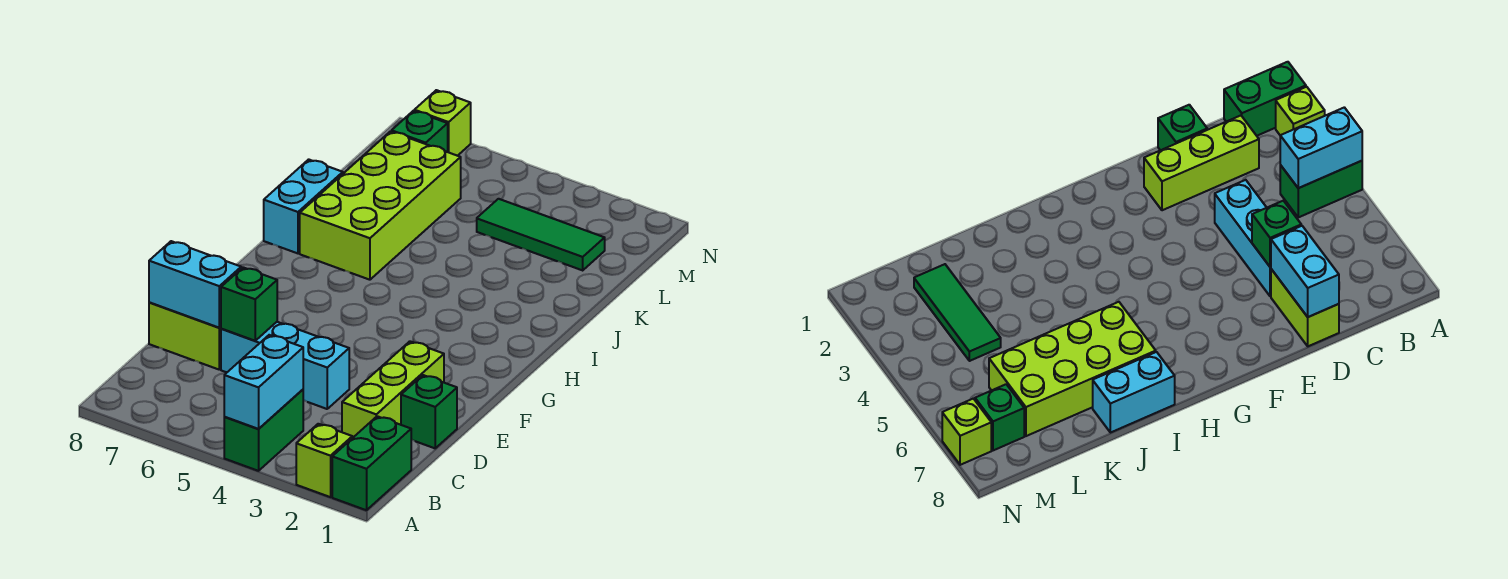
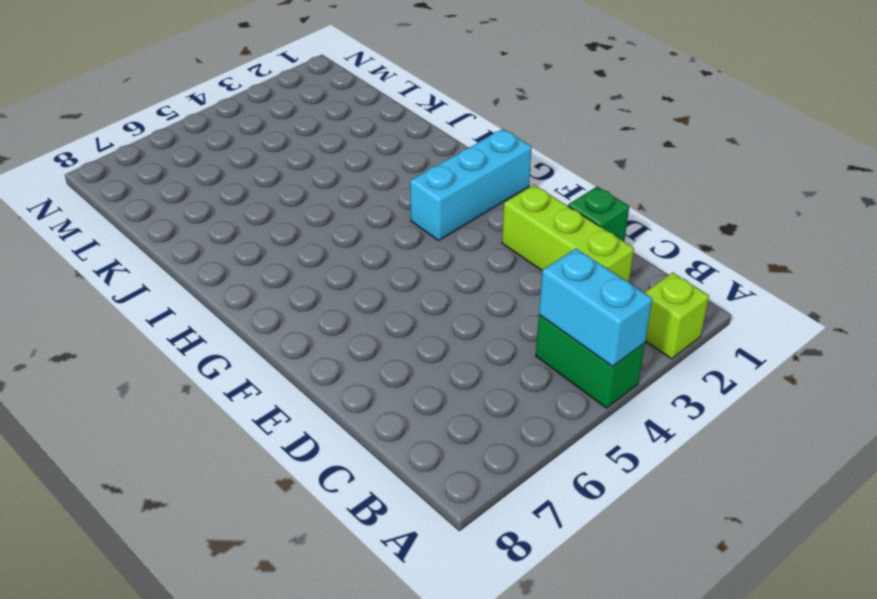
cyan brick G1:G3 level 1 -> cyan brick D4:D6 level 1
none -> green brick A1:B1 level 1
none -> lime brick D7:D8 level 1
none -> lime brick I6:L7 level 1

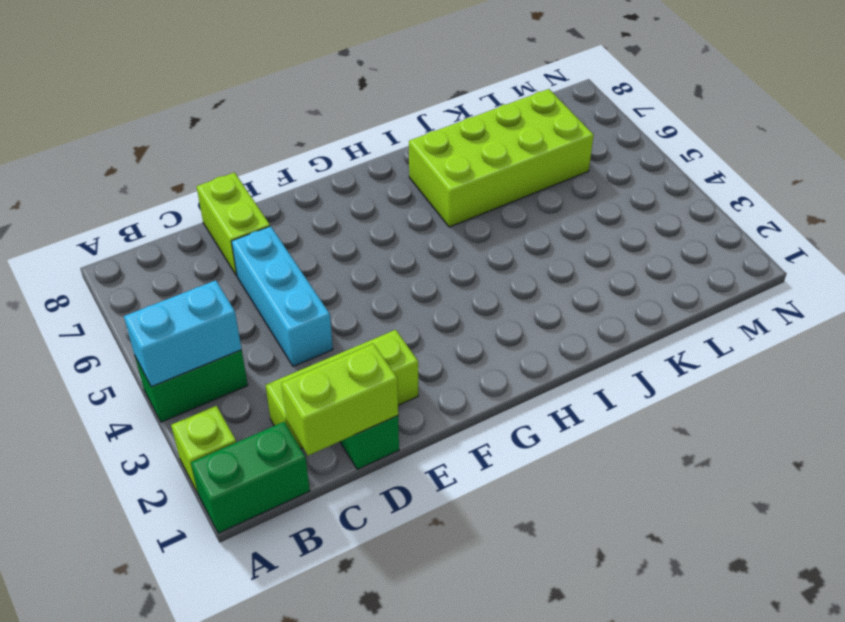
lime brick C1:D1 level 2 -> none
none -> cyan brick I8:J8 level 1
none -> green tile L2:L4 level 1
none -> green brick M7 level 1

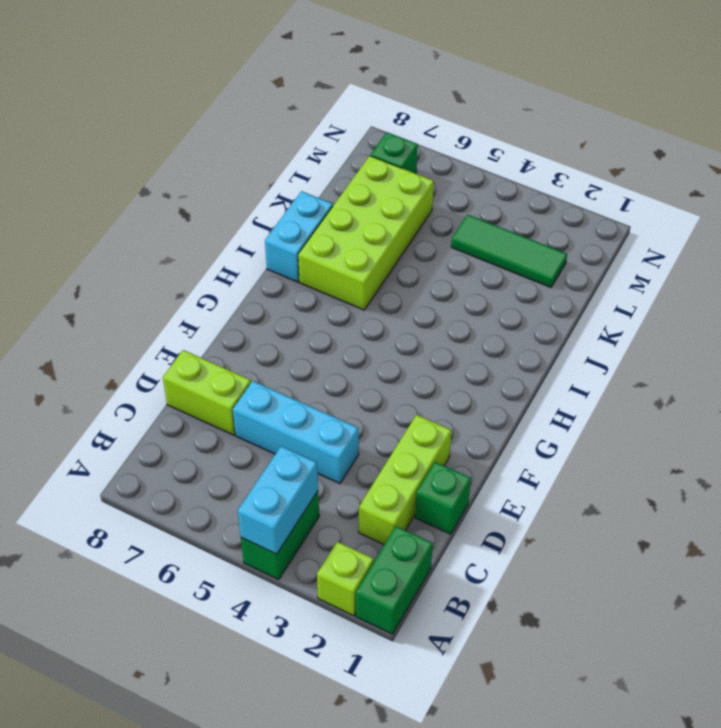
none -> lime brick N7 level 1
none -> green brick D6 level 2
none -> cyan brick D7:D8 level 2

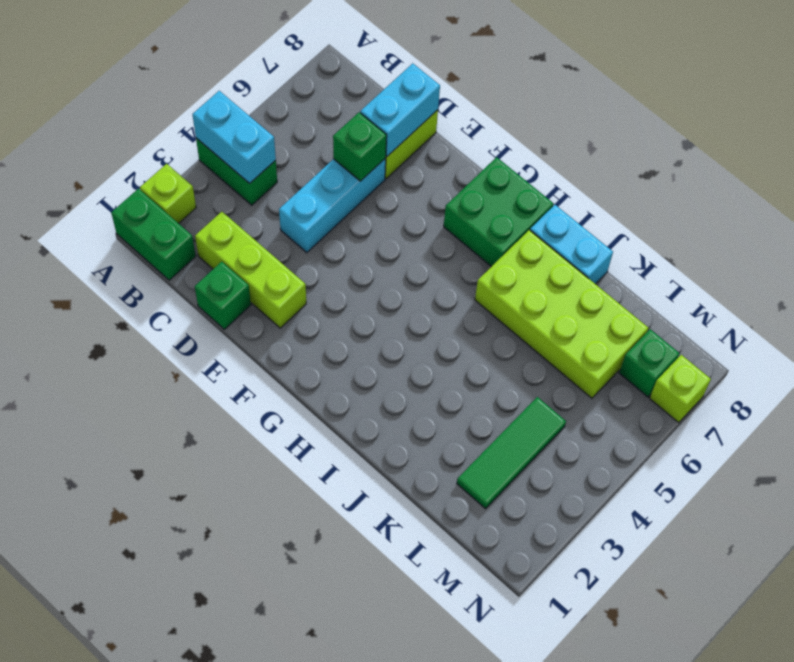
green brick G7:H8 level 1 -> none

